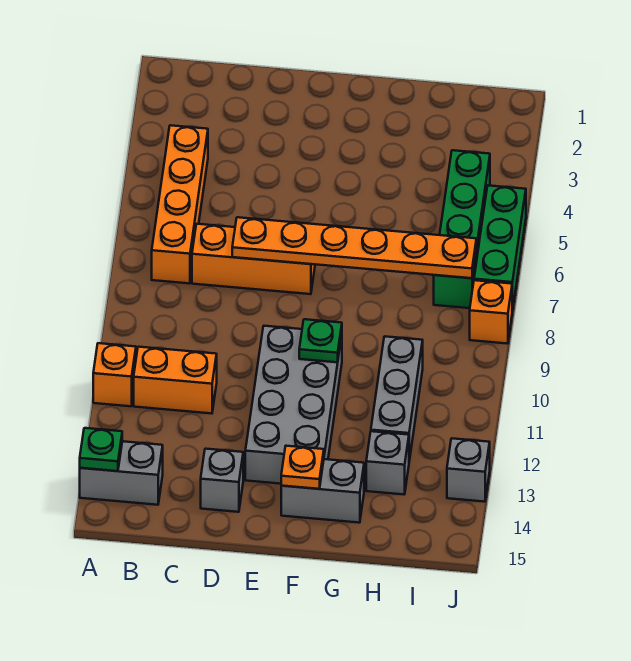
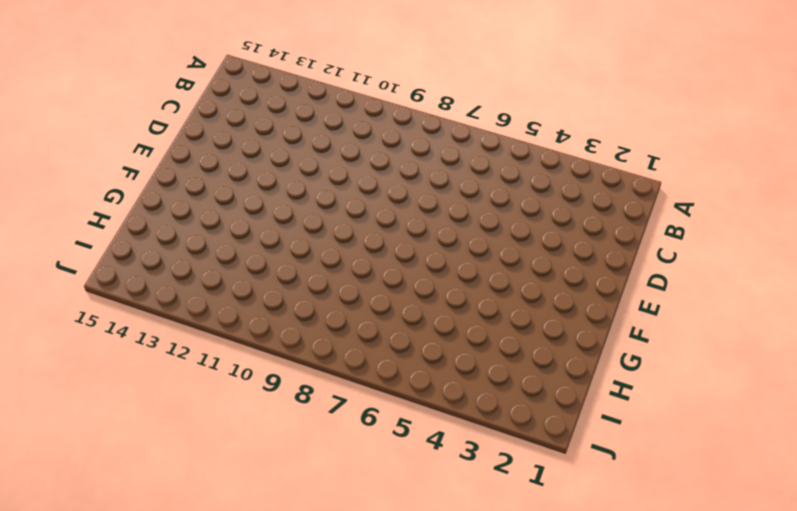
none -> orange brick A11 level 1
none -> grey brick A14:B14 level 1
none -> orange brick B4:B7 level 1

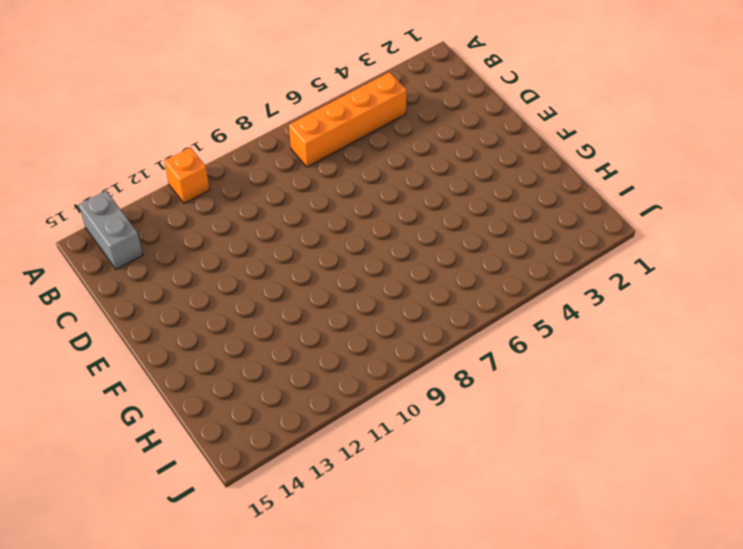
none -> orange brick B11:C11 level 1
none -> orange brick C7:E7 level 1
none -> grey brick D14 level 1

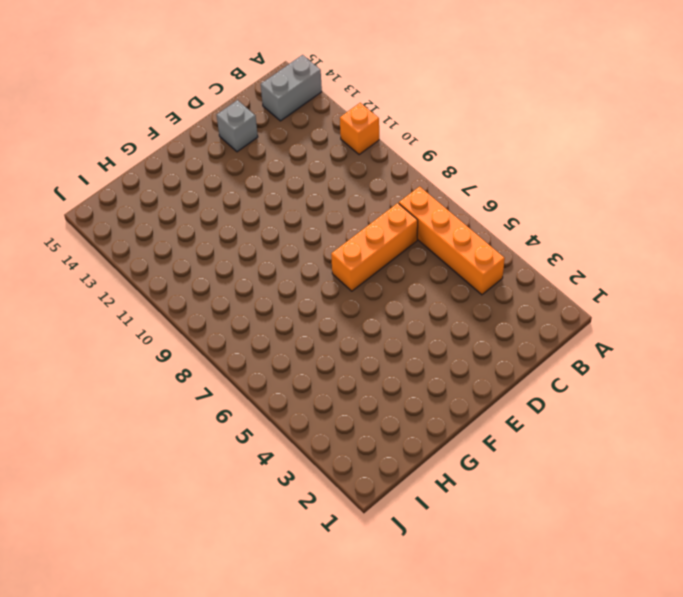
none -> orange brick B11:C11 level 1
none -> grey brick E10:F13 level 1
none -> grey brick F14:G14 level 1

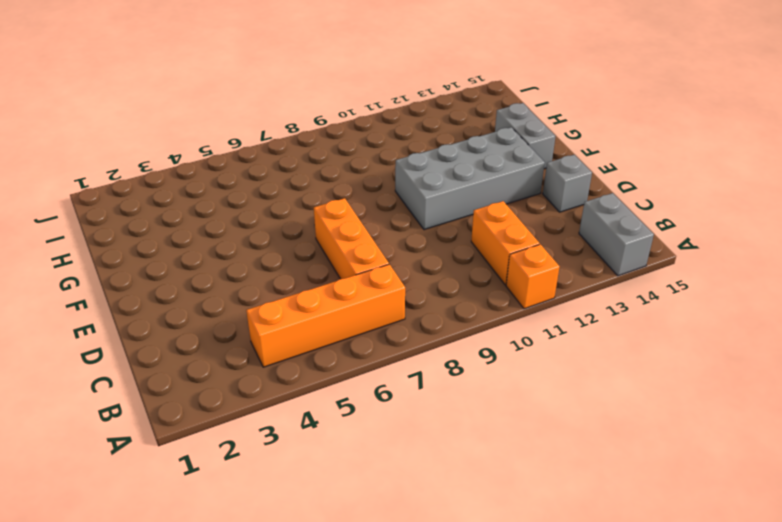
none -> grey brick H10:H12 level 1
none -> grey brick H13 level 1
none -> green brick I4:I7 level 1

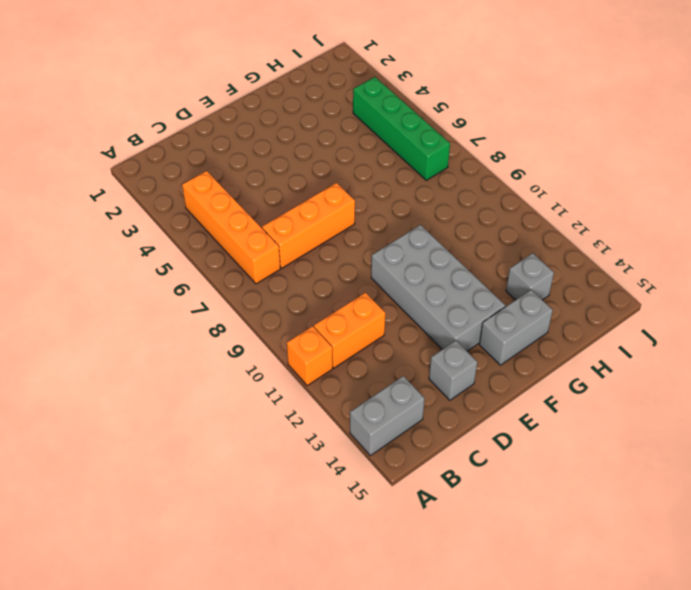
none -> grey brick H10:H12 level 1
none -> green brick J5:J7 level 1
none -> orange brick J8 level 1

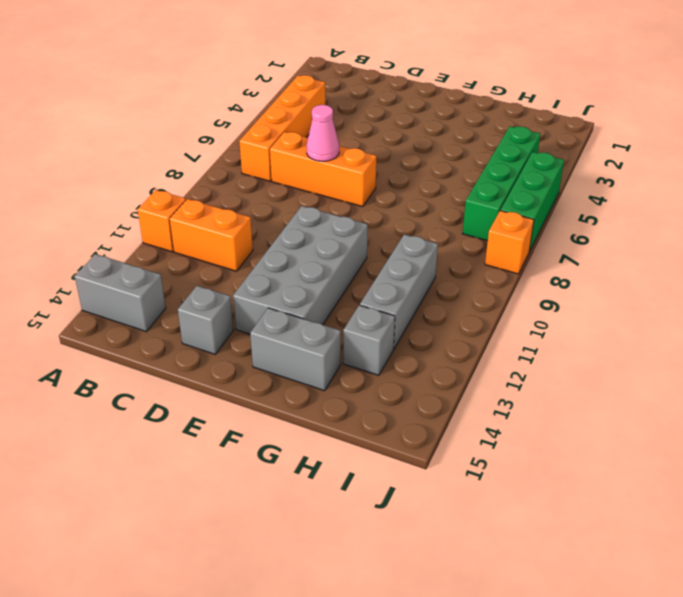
pink cone D7 level 2 -> orange plate D7:I7 level 2
none -> grey brick J13 level 1
none -> green plate A14 level 2
none -> green plate F10 level 2

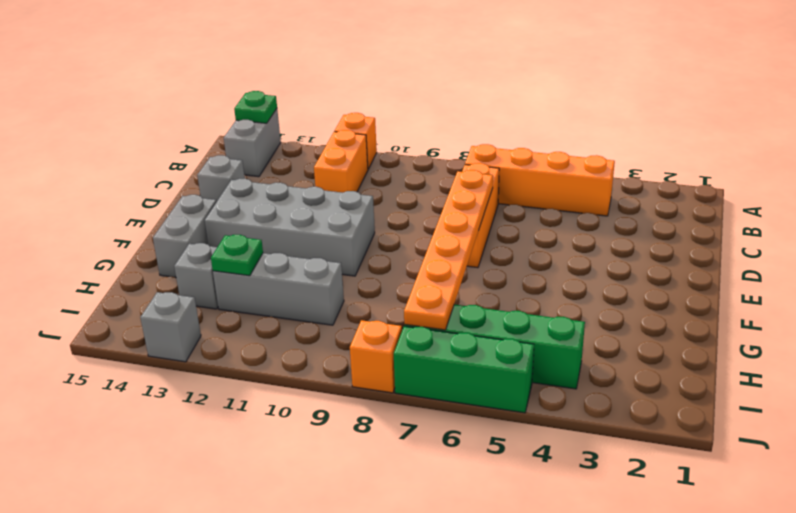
green plate H12 level 2 -> green plate F10 level 2
none -> orange plate F14 level 2

